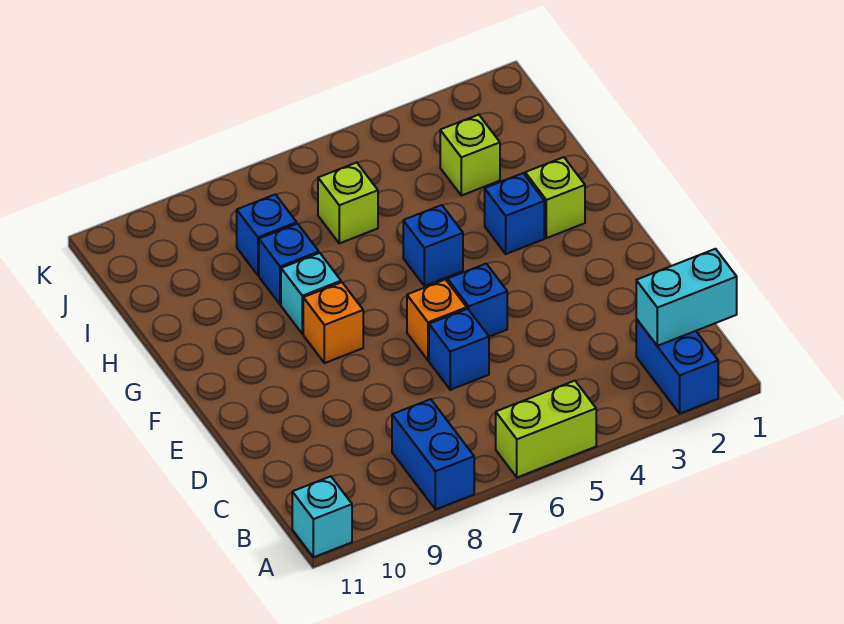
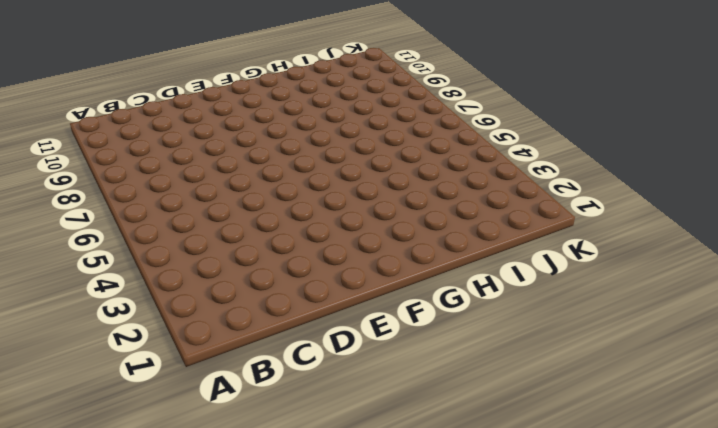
none -> blue brick A2:B2 level 1
none -> lime brick A5:A6 level 1
none -> blue brick A8:B8 level 1

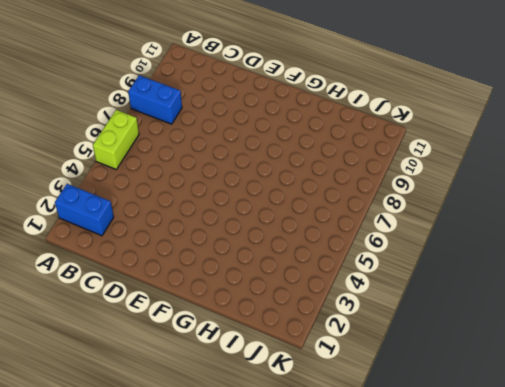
none -> cyan brick A11 level 1
none -> blue brick D6 level 1
none -> blue brick E5 level 1

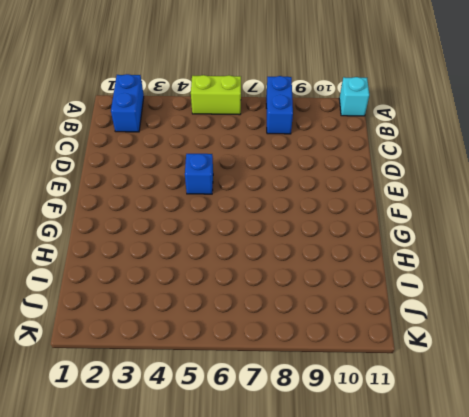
none -> blue brick D6 level 1
none -> orange brick E6 level 1
none -> orange brick F8 level 1

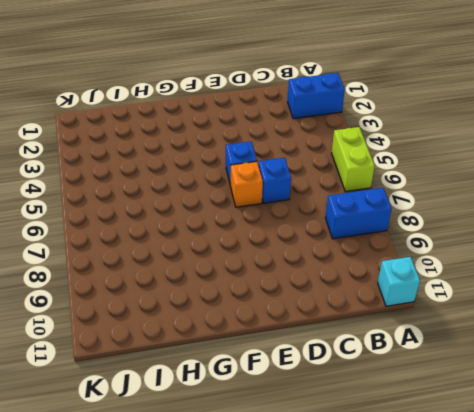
none -> orange brick F8 level 1
none -> lime brick G2 level 1
none -> blue brick G3 level 1

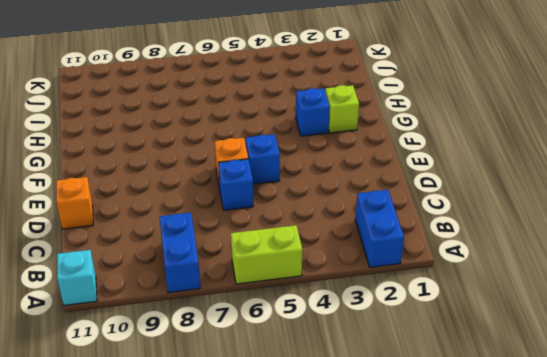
orange brick D11 level 1 -> orange brick F8 level 1
none -> blue brick G5 level 1
none -> cyan brick G8 level 1
none -> blue brick H8 level 1

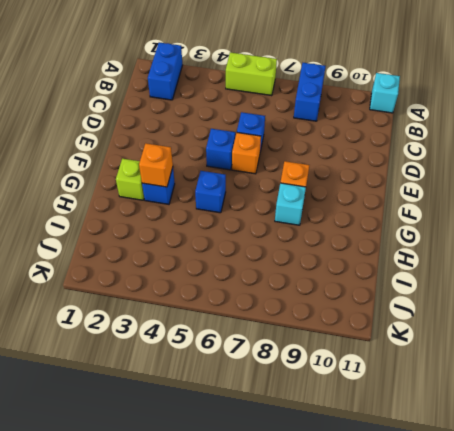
orange brick G3 level 2 -> none
none -> blue brick H8 level 1
none -> lime brick I3 level 1
none -> lime brick I6 level 1

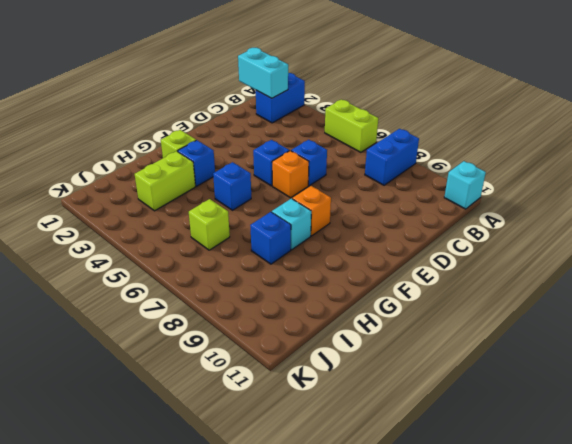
lime brick H3:I3 level 1 -> lime brick I3 level 1
none -> blue brick I8 level 1

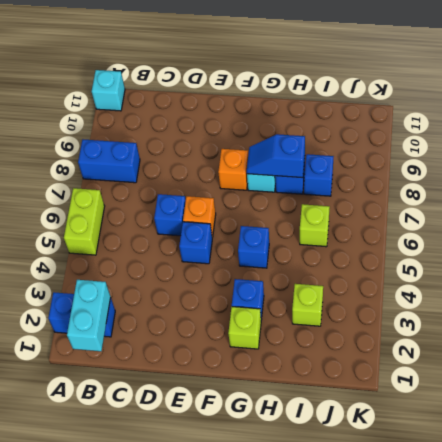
blue slope G8:H8 level 2 top H -> none

